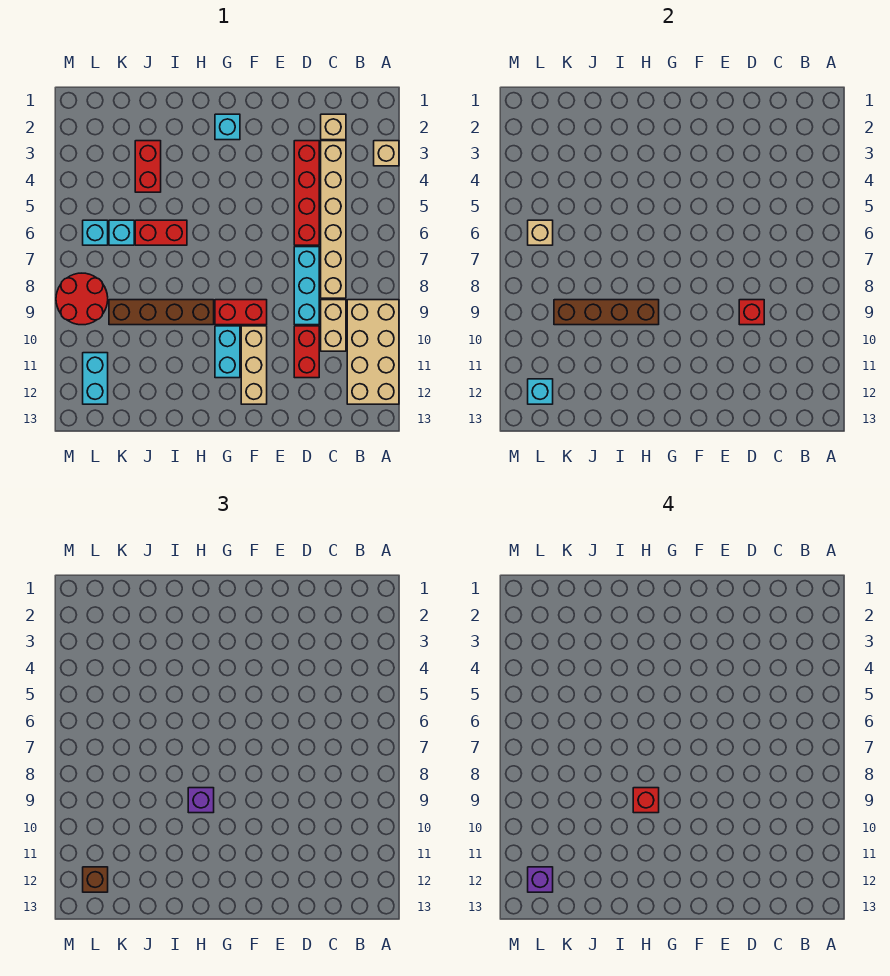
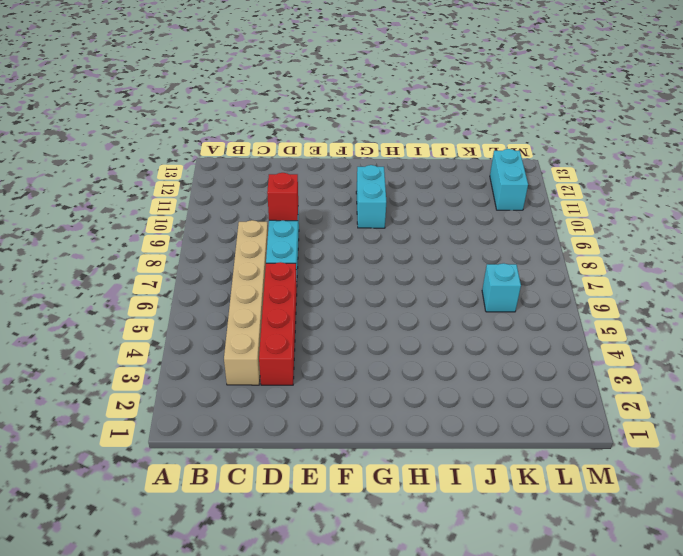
none -> tan brick A3 level 1
none -> tan brick A9:B12 level 1
none -> tan brick C2 level 1

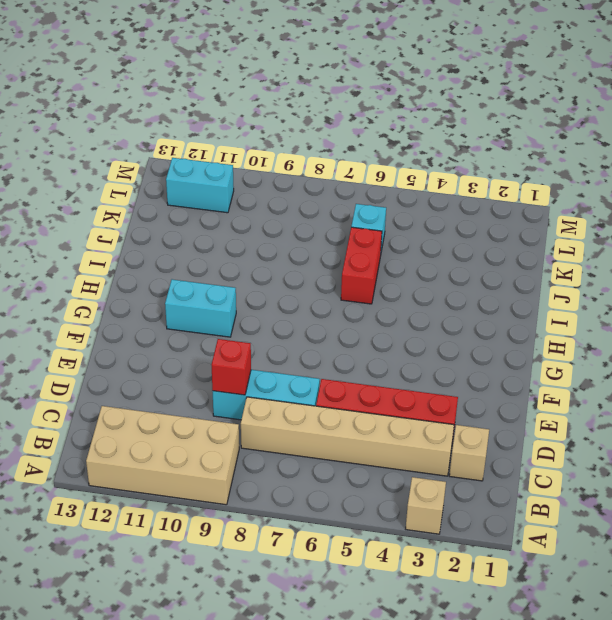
none -> tan brick C9:C10 level 1
none -> red brick D10:D11 level 1
none -> red brick F9:G9 level 1

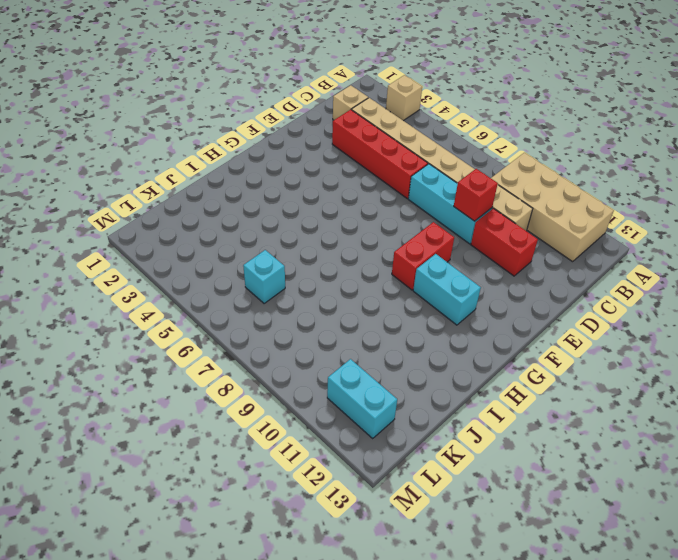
none -> tan brick F10:F12 level 1
none -> cyan brick G2 level 1
none -> brown brick H9:K9 level 1

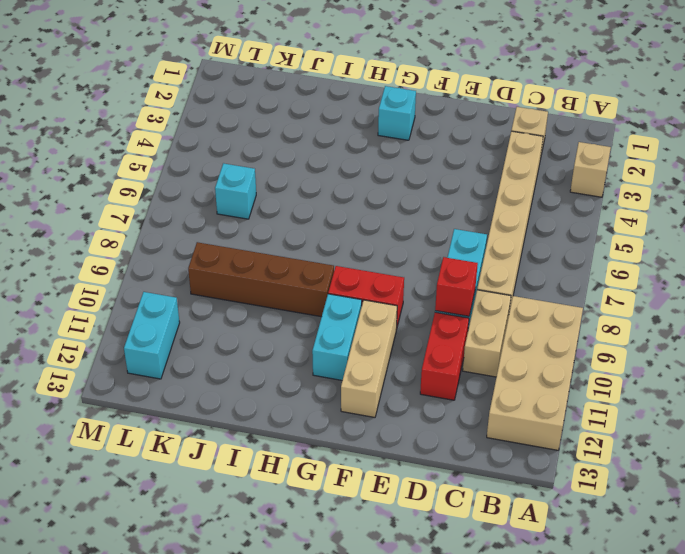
none -> red brick D3:D6 level 1
none -> red brick I6:J6 level 1
none -> red brick J3:J4 level 1

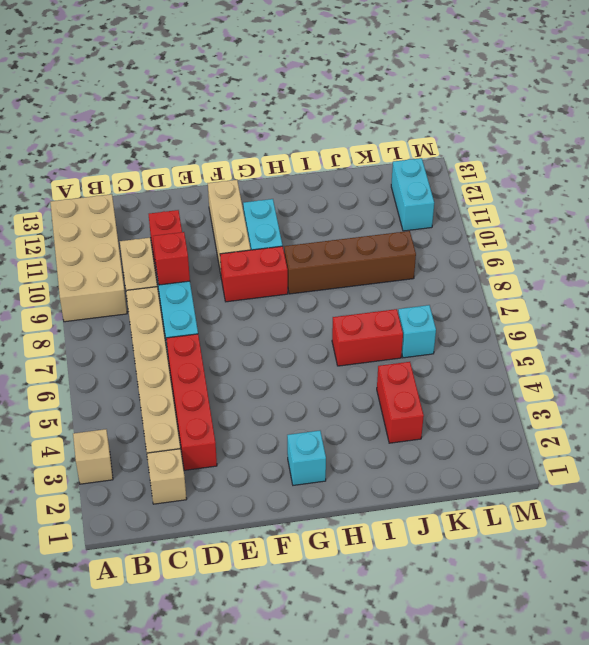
none -> cyan brick L6 level 1
none -> red round brick L8:M9 level 1
none -> brown brick H9:K9 level 2

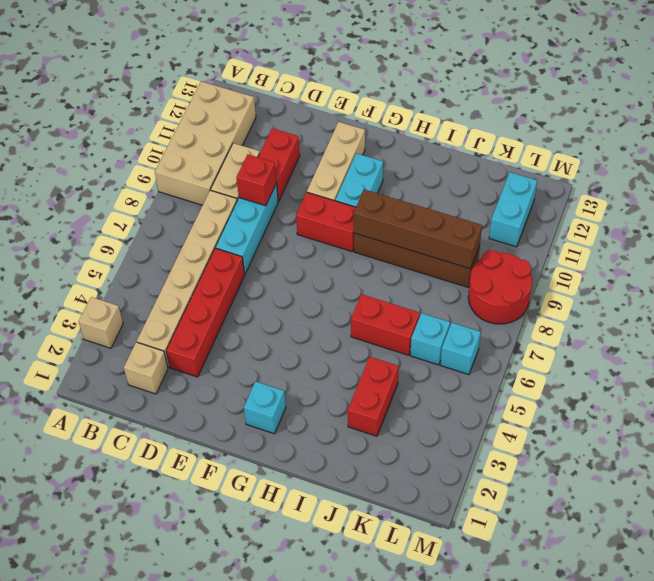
none -> tan brick L6 level 2
none -> cyan brick L12 level 2
none -> purple brick H9 level 3

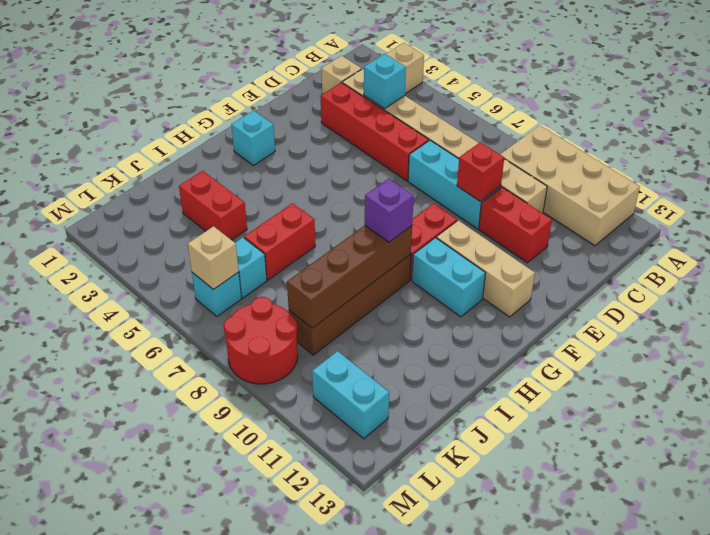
cyan brick C4 level 2 -> cyan brick L12 level 2
none -> brown brick L12 level 3
none -> red brick H9 level 4
none -> purple brick L12 level 4

